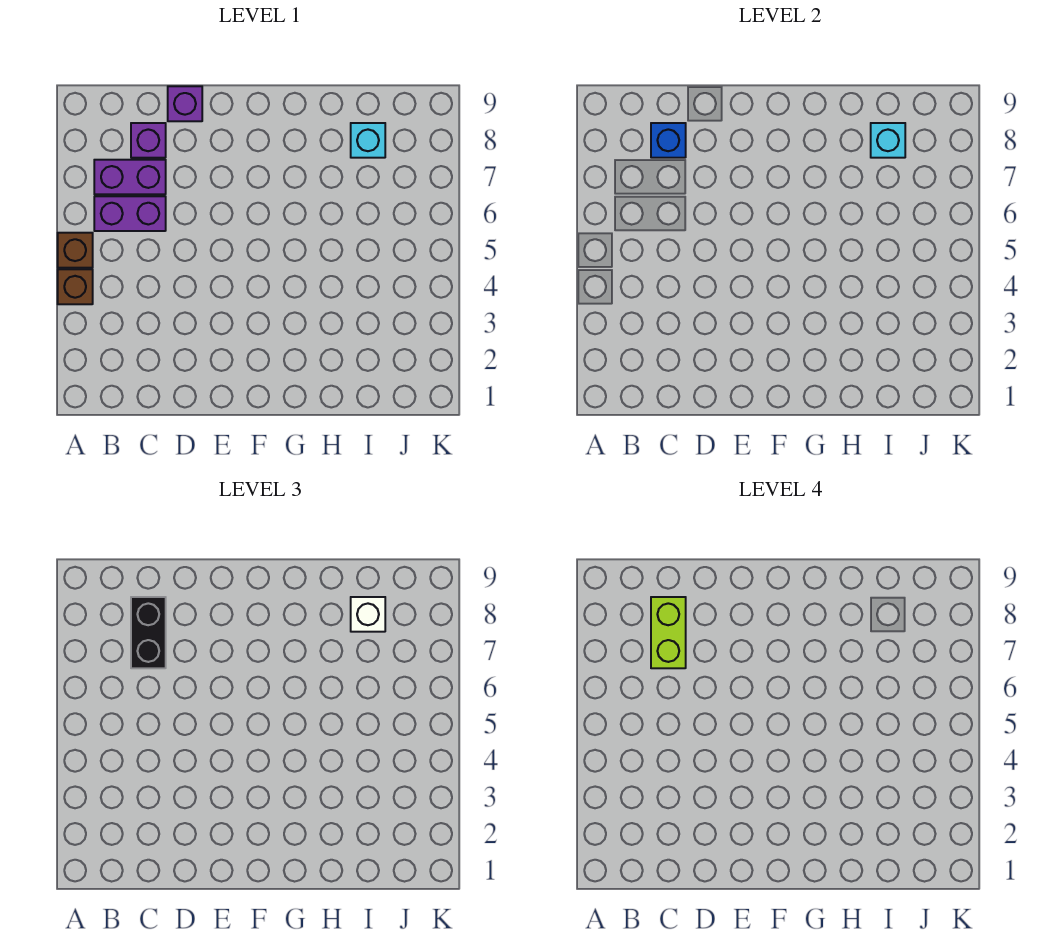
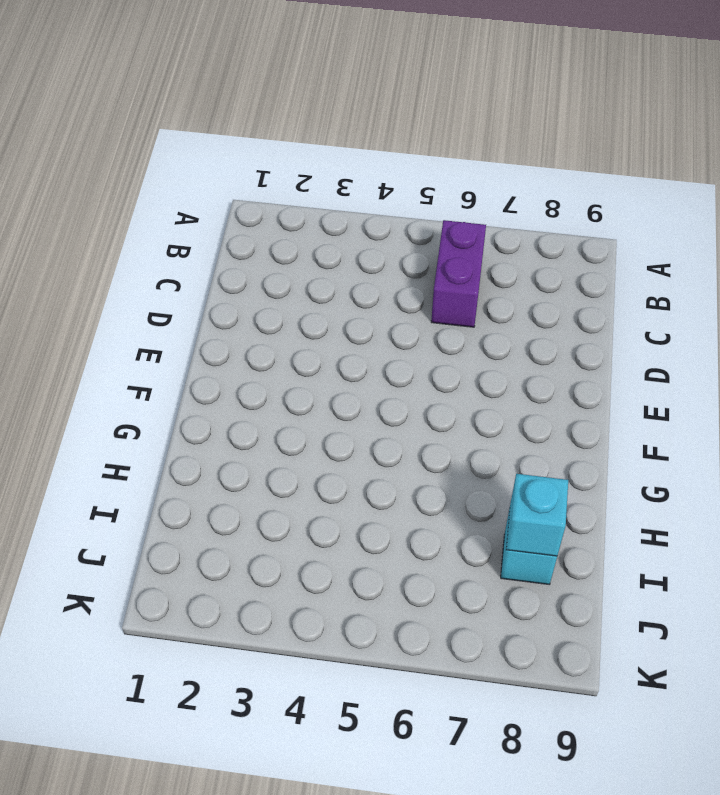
none -> brown brick A4 level 1
none -> brown brick A5 level 1
none -> purple brick B7:C7 level 1

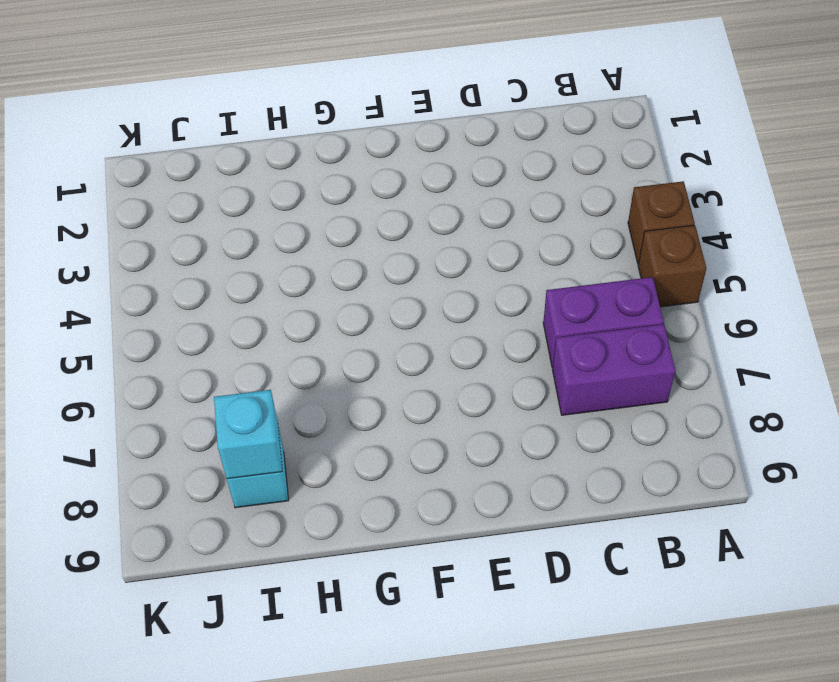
none -> purple brick C8 level 1
none -> purple brick D9 level 1
none -> blue brick C8 level 2

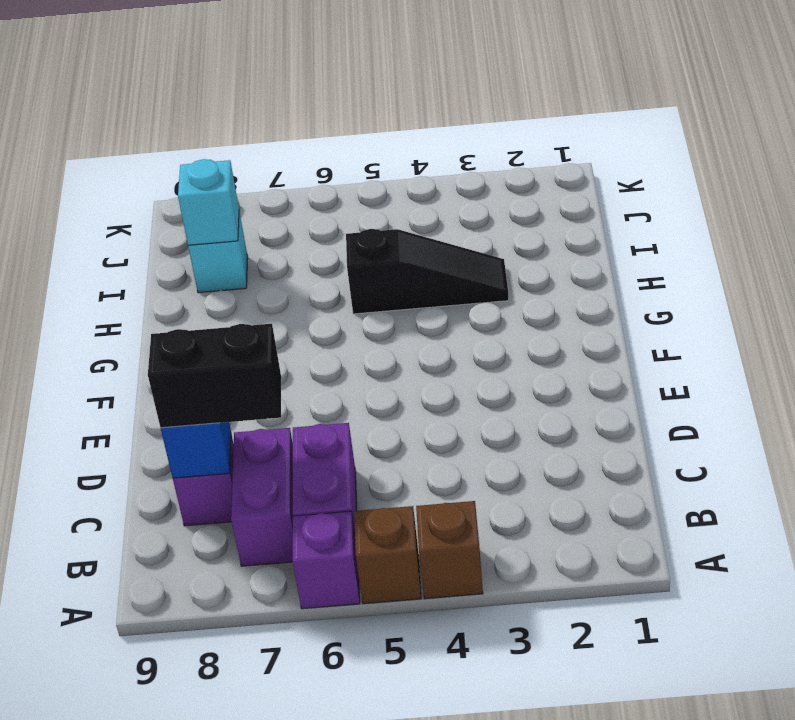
purple brick A6 level 1 -> purple brick D9 level 1
black slope H3:H5 level 1 top 5 -> none
none -> white brick I8 level 3
none -> lime brick C7:C8 level 4

